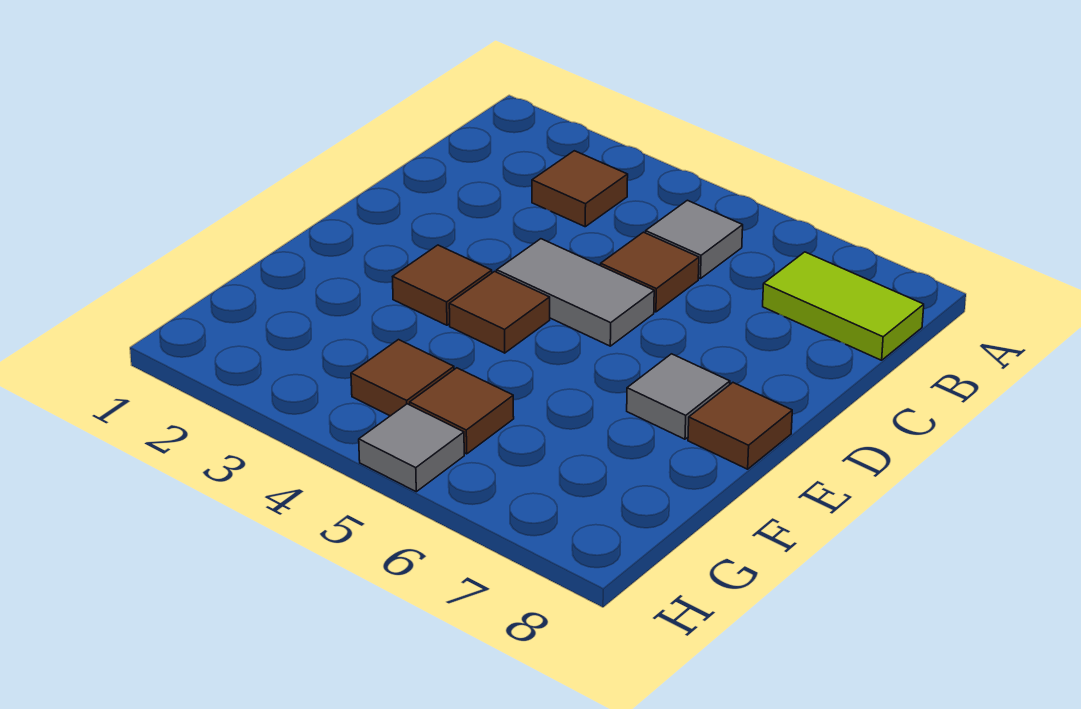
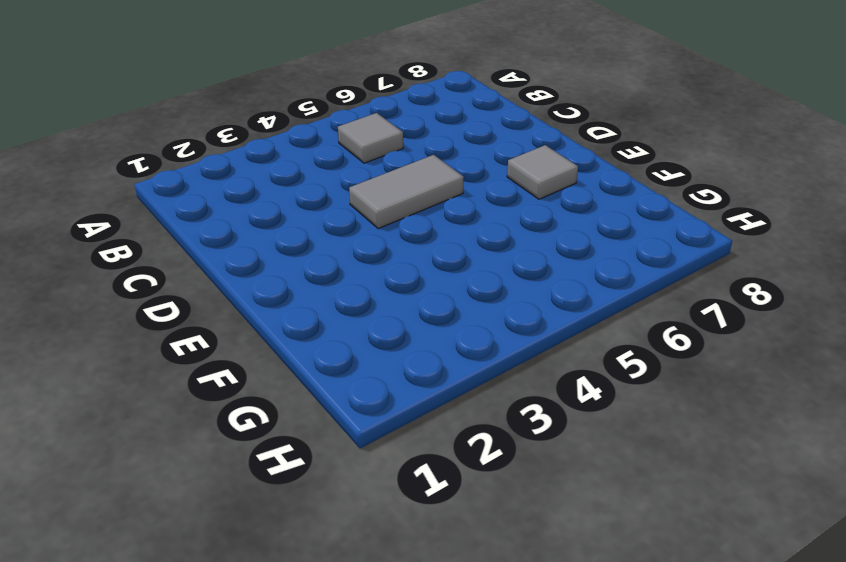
none -> brown tile B3 level 1
none -> lime tile B7:B8 level 1
none -> brown tile C5 level 1

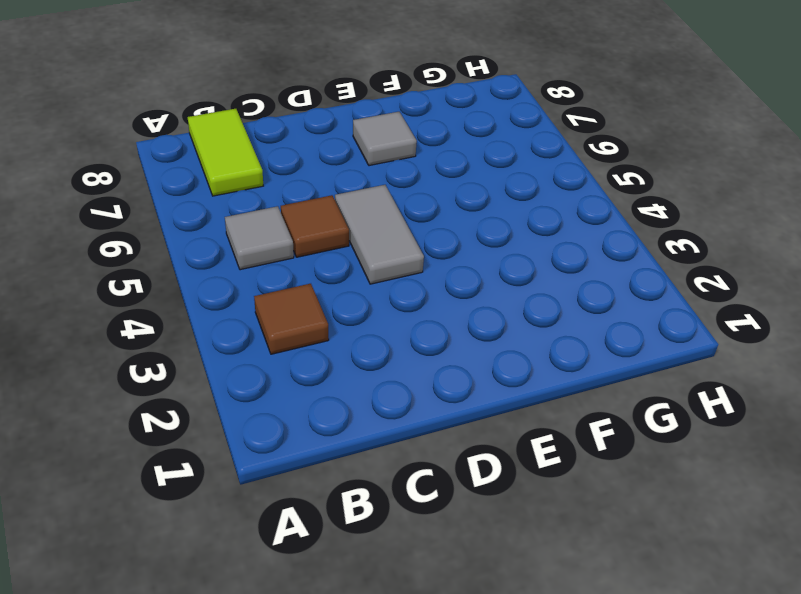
none -> brown tile E3 level 1
none -> brown tile E4 level 1
none -> brown tile E8 level 1

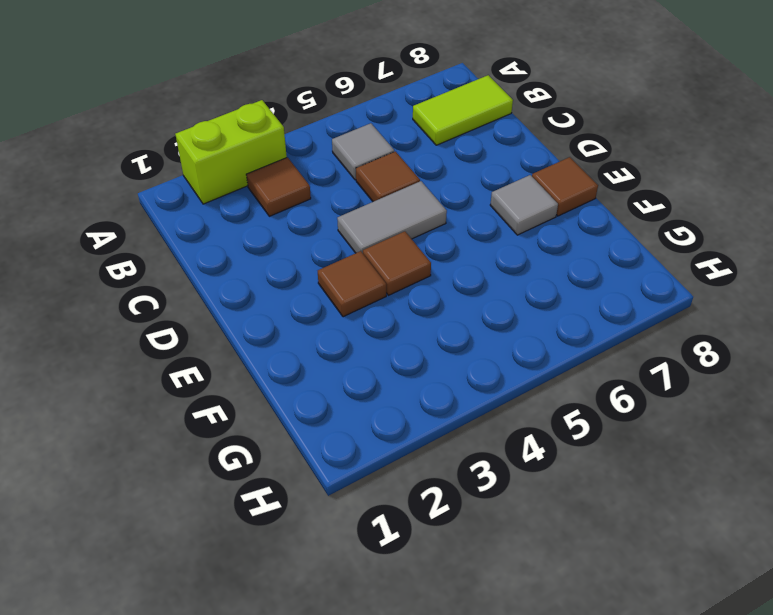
lime brick A2:A3 level 1 -> none
none -> brown tile G4 level 1
none -> brown tile G5 level 1
none -> grey tile H5 level 1

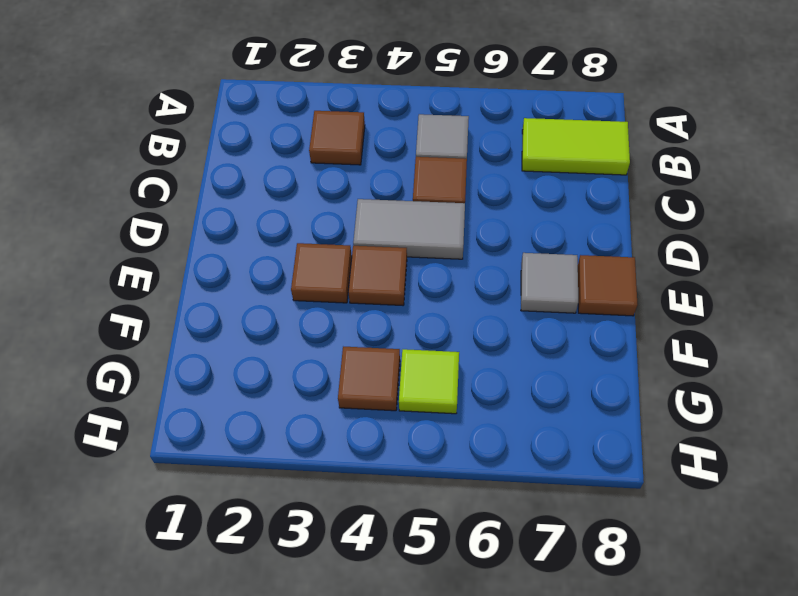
lime tile G5 level 1 -> brown tile G5 level 1
none -> grey tile H5 level 1

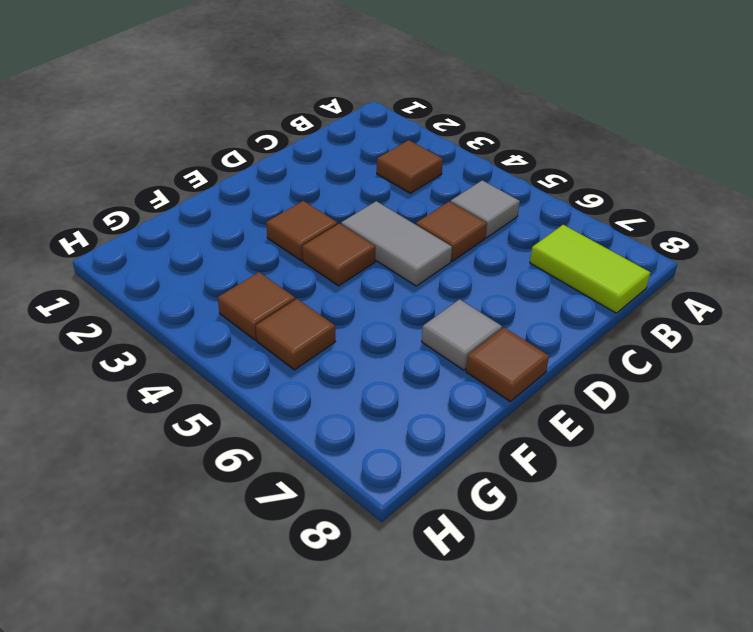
none -> grey tile H5 level 1

